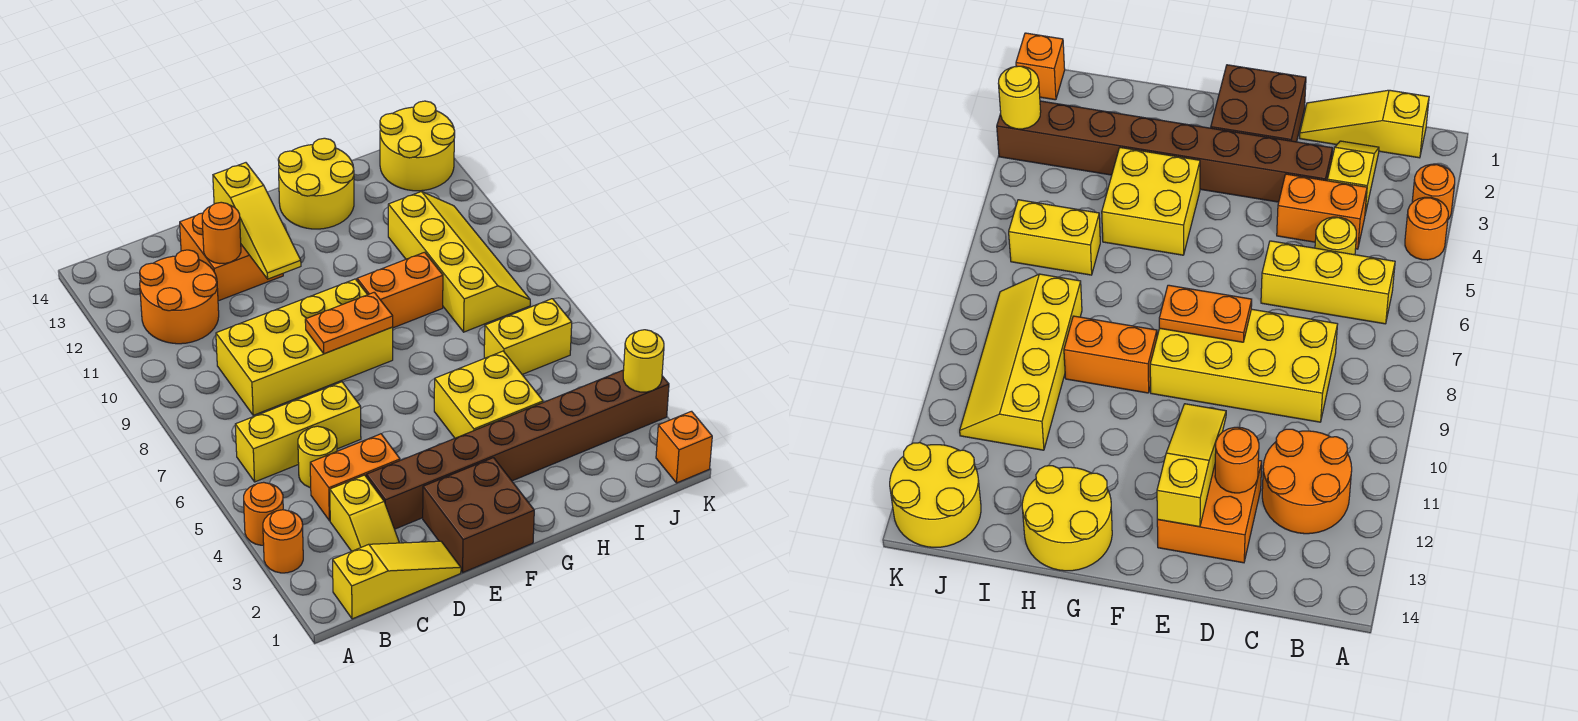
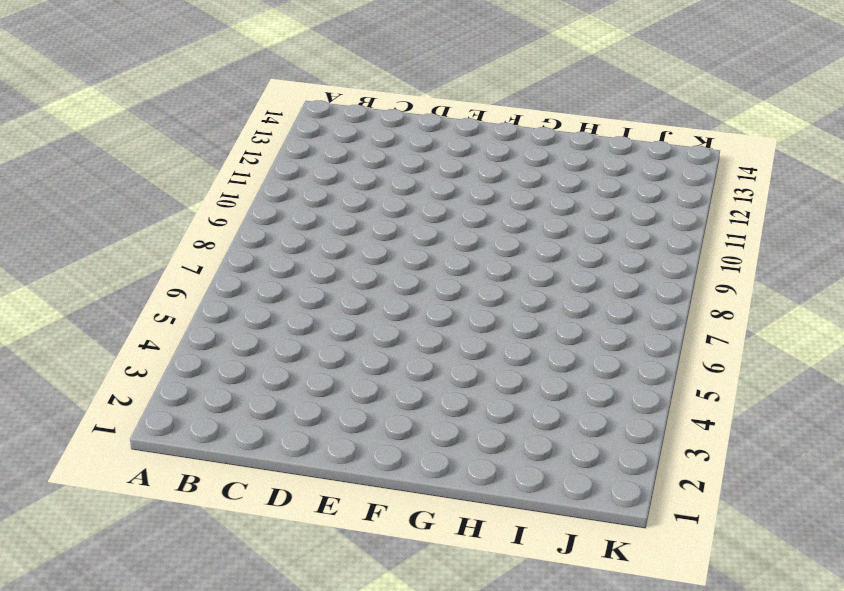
none -> orange round brick A3 level 1
none -> orange round brick A4 level 1
none -> yellow slope B1:D1 level 1 top B

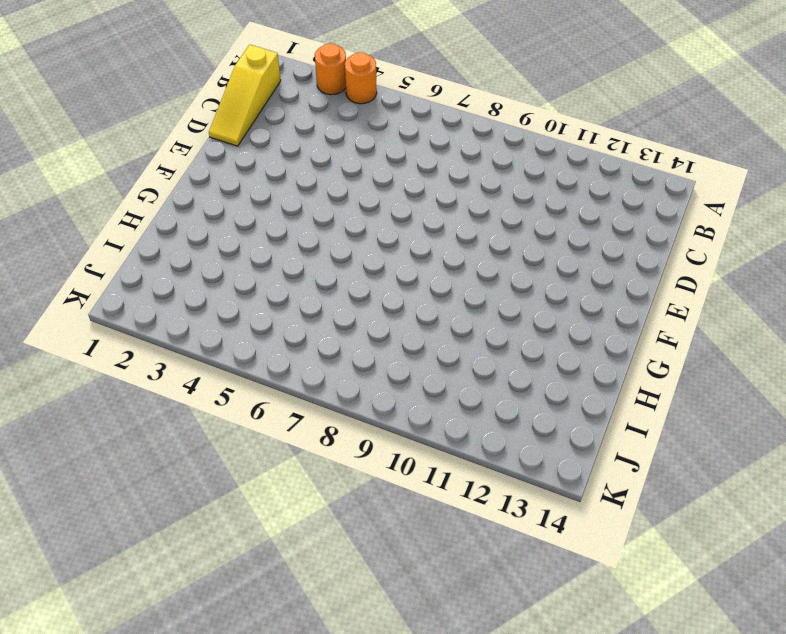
none -> yellow brick B6:D6 level 1
none -> orange round brick B11:C12 level 1
none -> yellow slope C2:C3 level 1 top 3

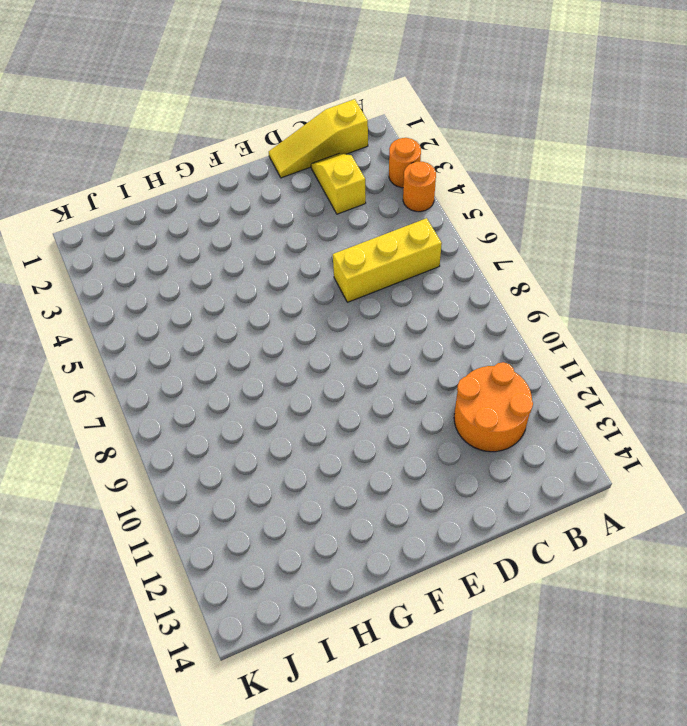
none -> orange brick C4:D4 level 1
none -> yellow round brick C5 level 1
none -> yellow brick C8:F9 level 1

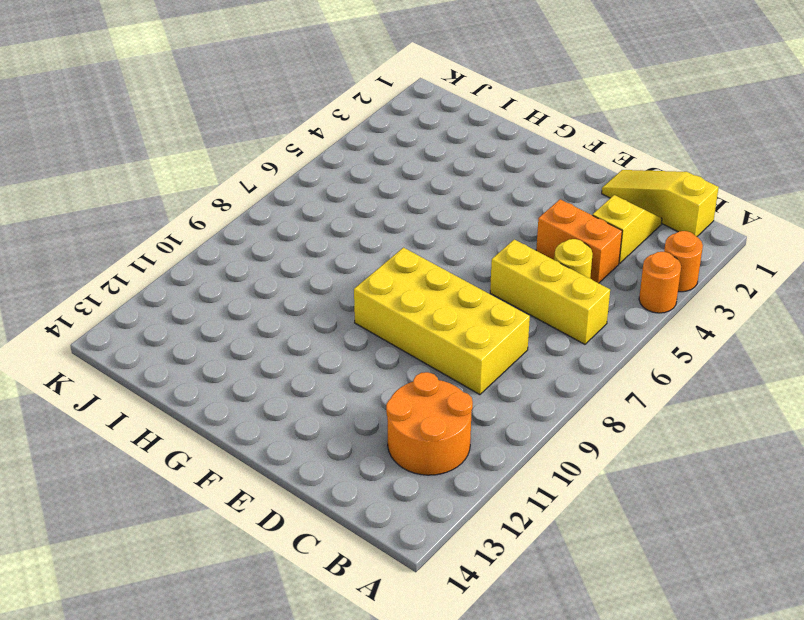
none -> brown brick D3:K3 level 1
none -> orange brick D12:E13 level 1
none -> brown brick E1:F2 level 1

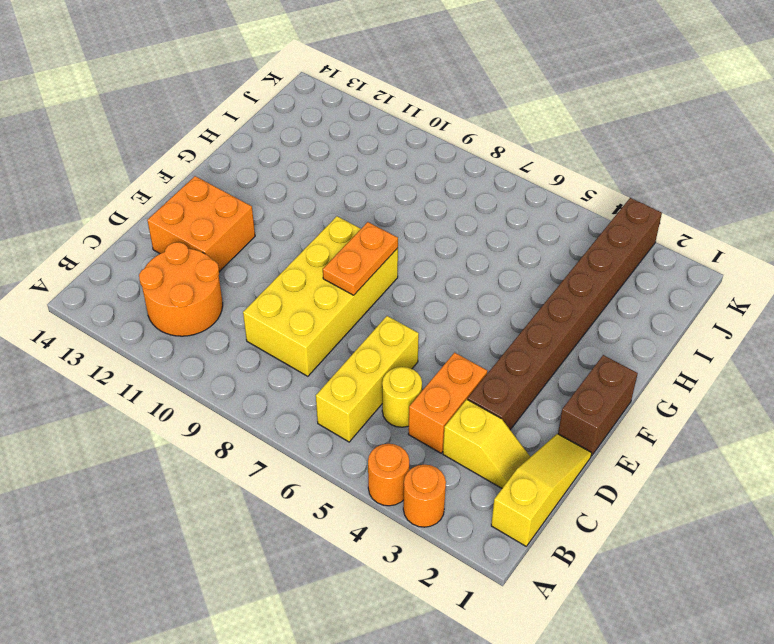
brown brick E1:F1 level 1 -> brown brick E1:F2 level 1
none -> yellow brick G4:H5 level 1
none -> orange brick G9:H9 level 1
none -> yellow round brick G13:H14 level 1

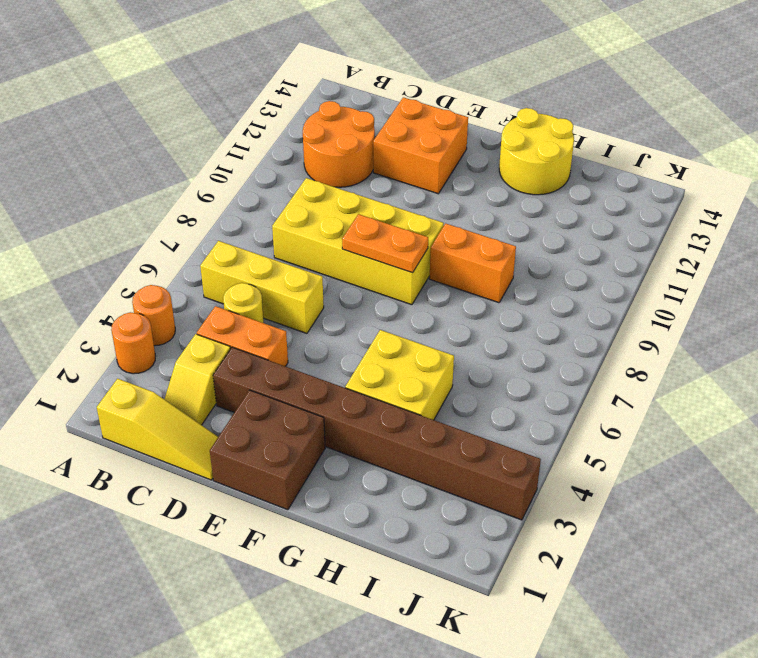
none -> yellow brick I6:J6 level 1
none -> yellow slope I8:J11 level 1 top I
none -> yellow round brick J13:K14 level 1

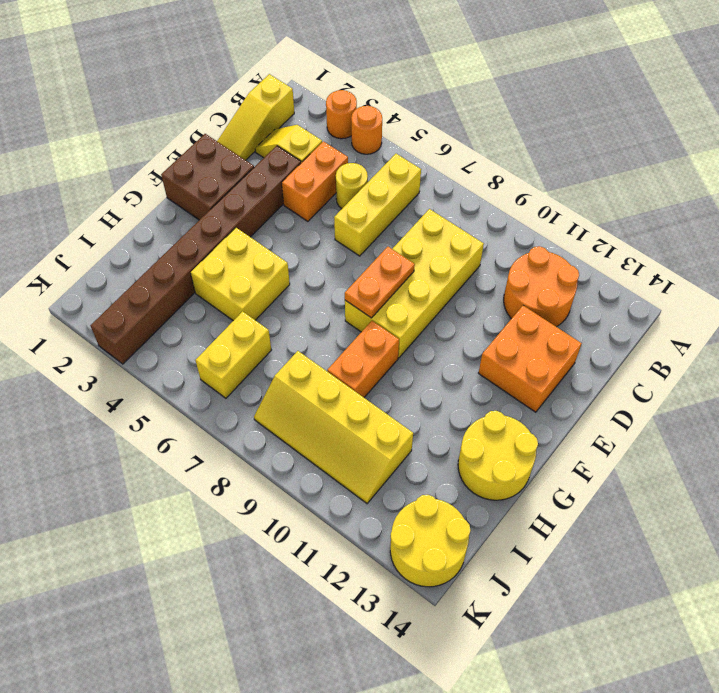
none -> orange brick K1 level 1
none -> orange round brick D12 level 2
none -> yellow slope E11:E13 level 2 top 13

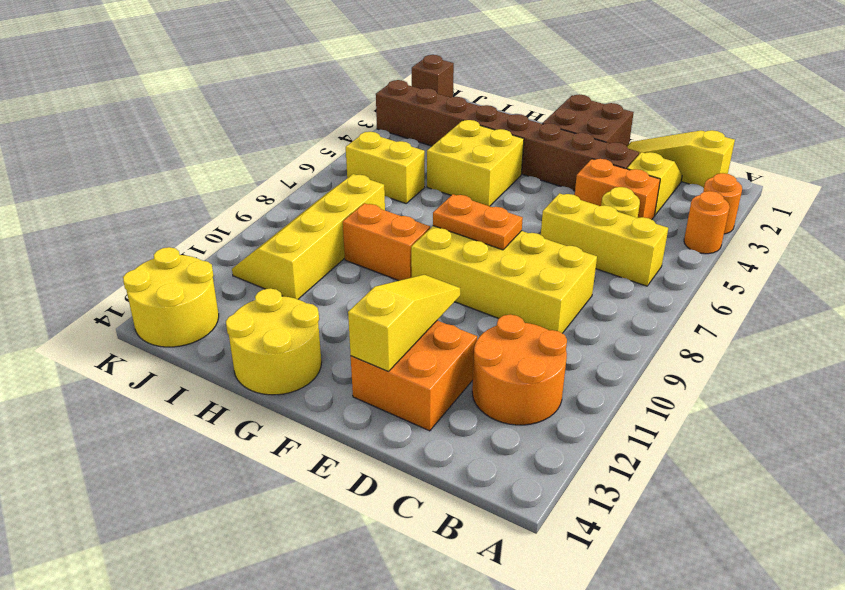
brown brick K1 level 1 -> orange brick K1 level 1
none -> orange round brick D12 level 2
none -> yellow round brick K3 level 2

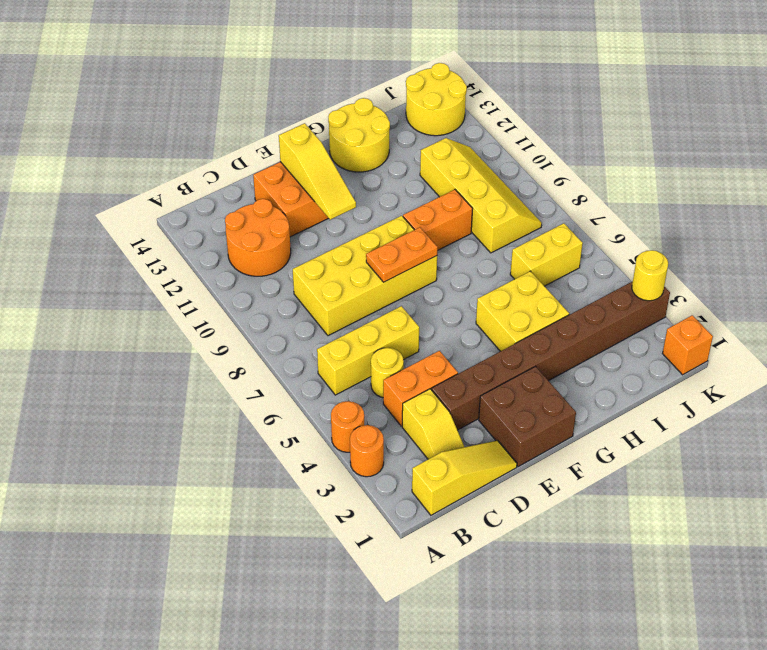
none -> orange round brick D12 level 2

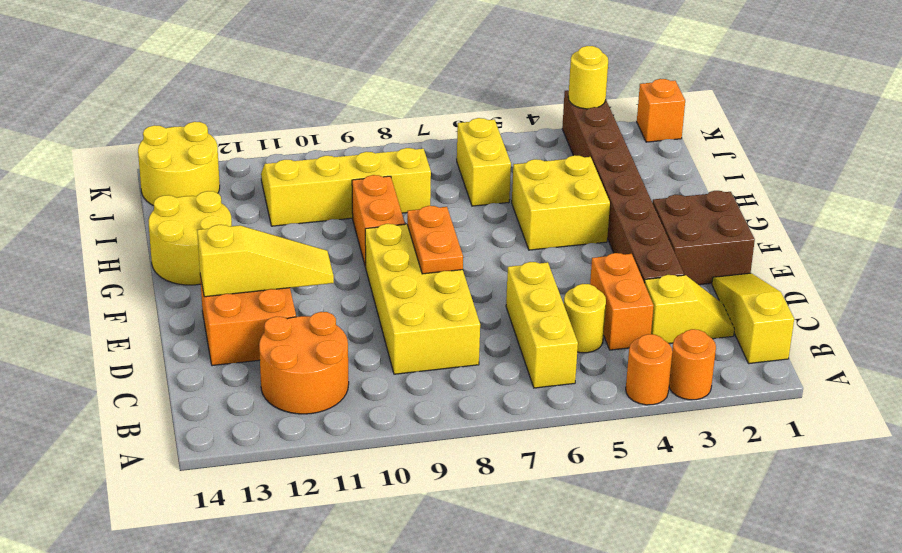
none -> orange round brick D12 level 2

